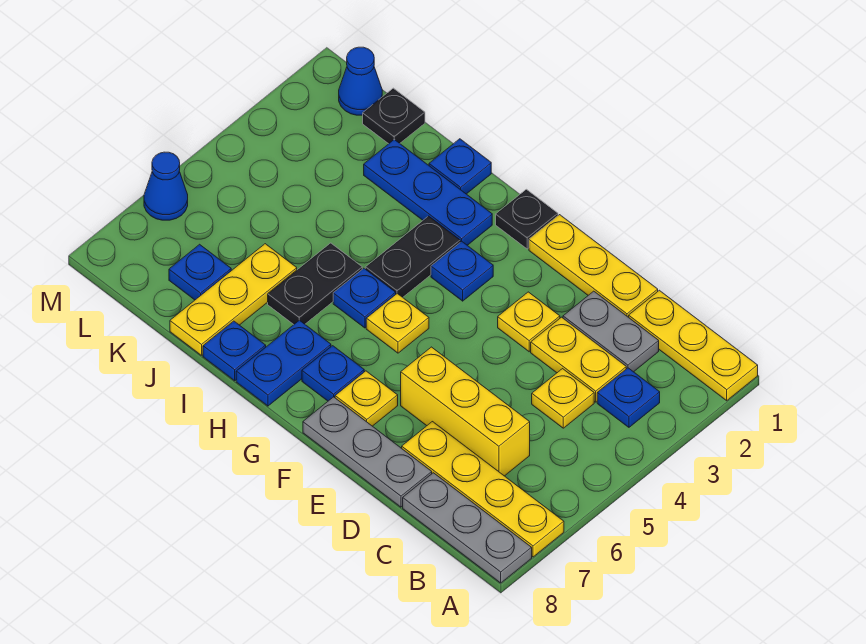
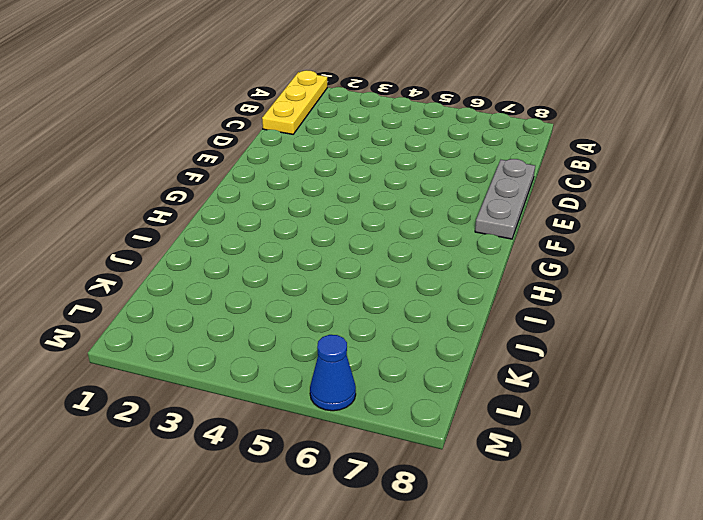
none -> yellow plate A7:D7 level 1
none -> grey plate A8:C8 level 1
none -> blue plate B3 level 1

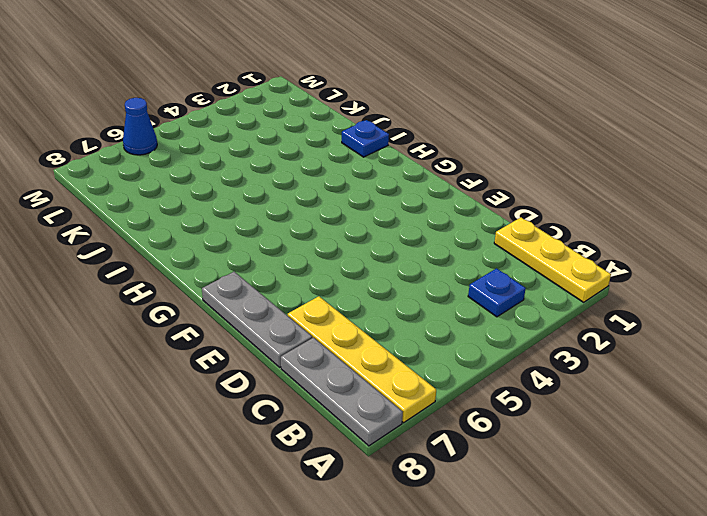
none -> grey plate C2:D2 level 1
none -> yellow plate C3:D3 level 1
none -> yellow plate C4 level 1

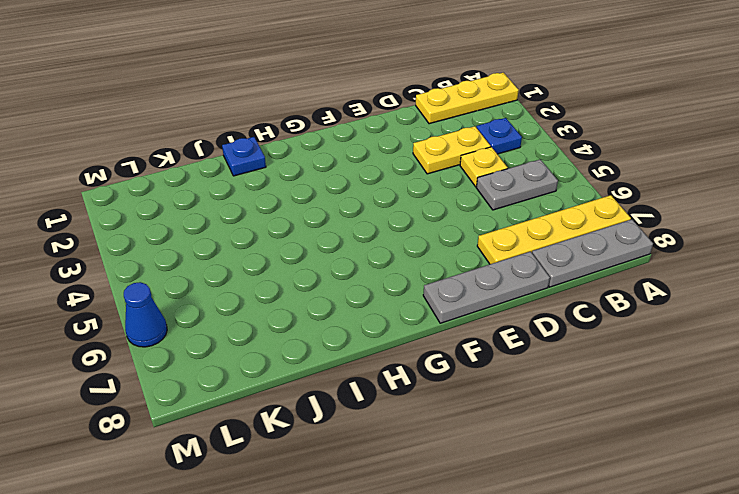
grey plate B5:C5 level 1 -> grey plate C2:D2 level 1
none -> yellow brick C6:E6 level 1
none -> yellow plate D1:F1 level 1
none -> yellow plate E3 level 1

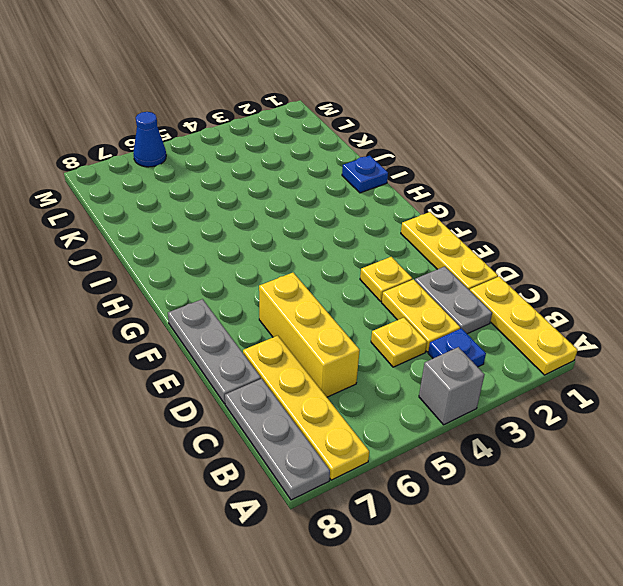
grey brick A4 level 1 -> none
none -> yellow plate F7 level 1
none -> black plate G1 level 1
none -> blue plate G3 level 1

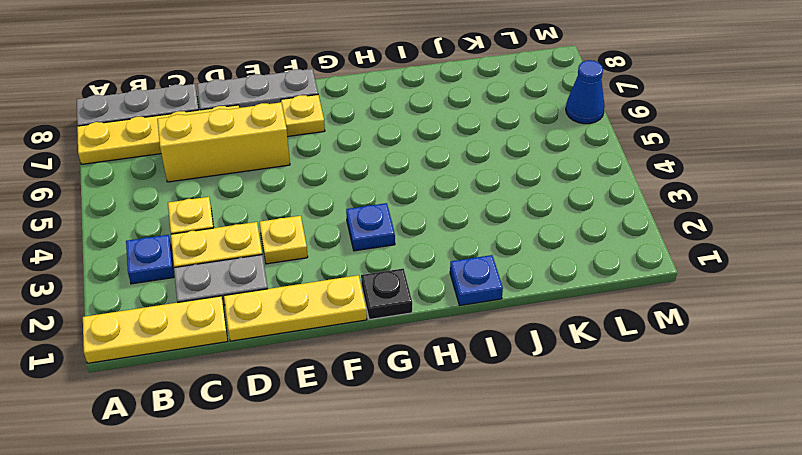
none -> yellow plate G5 level 1
none -> blue plate G7 level 1
none -> blue plate H2:J2 level 1

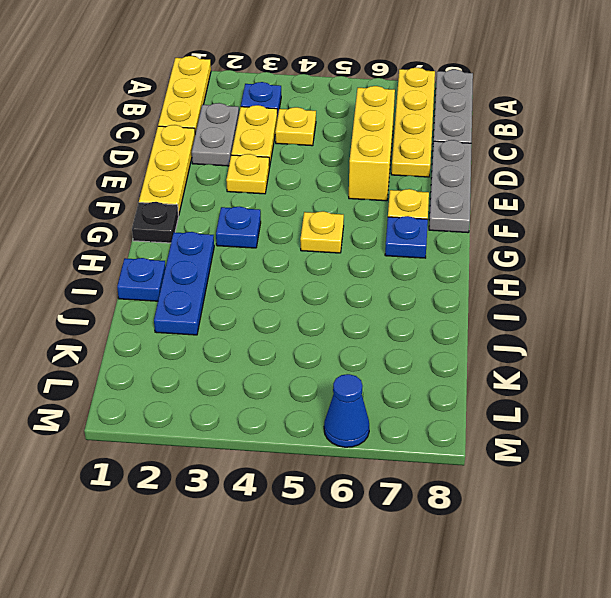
none -> black plate H3:H4 level 1
none -> blue plate H5 level 1
none -> blue plate H7:H8 level 1

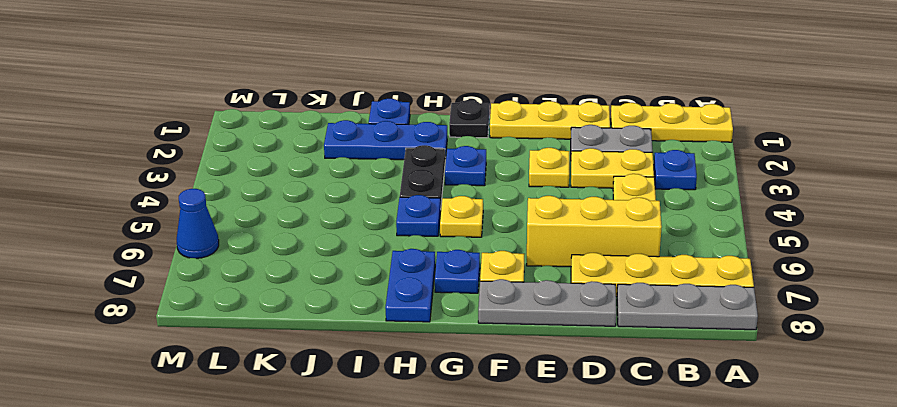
none -> black plate I5:I6 level 1
none -> blue plate I8 level 1
none -> yellow plate J6:J8 level 1

